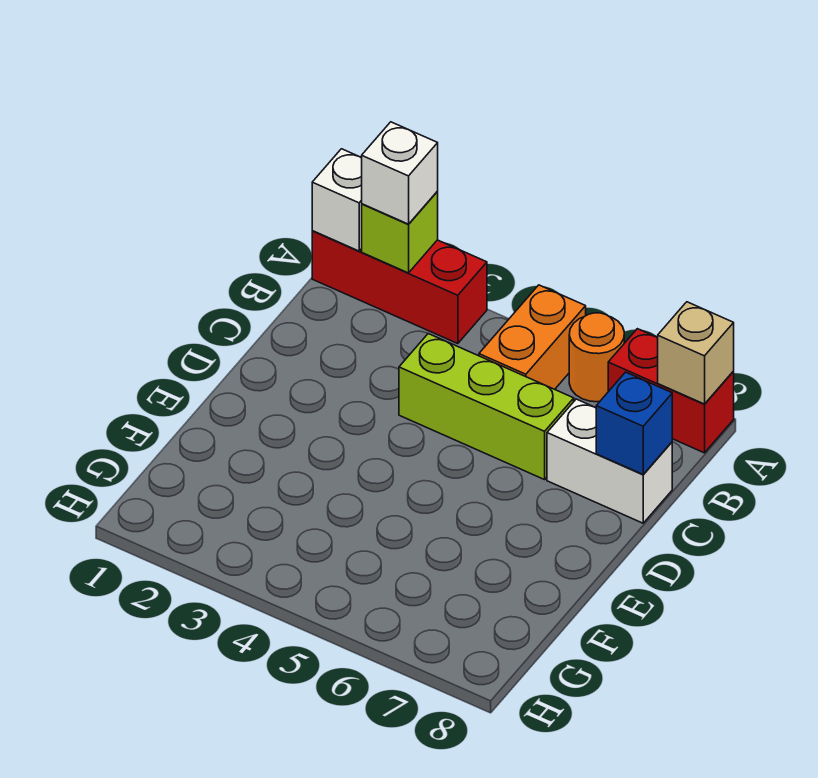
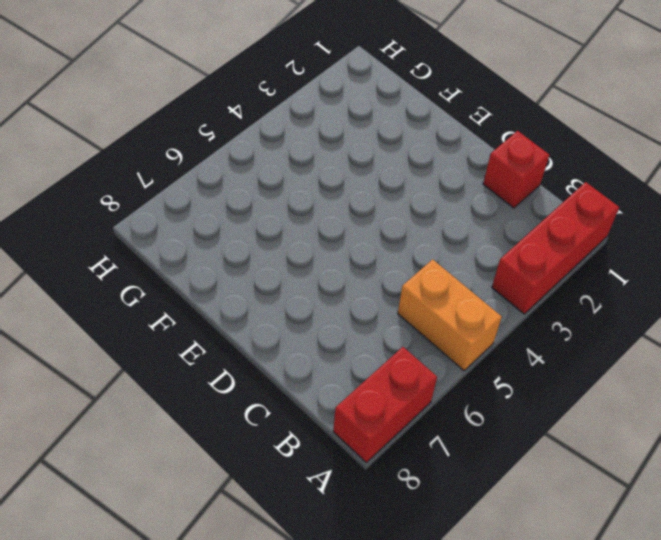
red brick C1 level 1 -> none
none -> orange round brick A6 level 1
none -> lime brick C4:C6 level 1

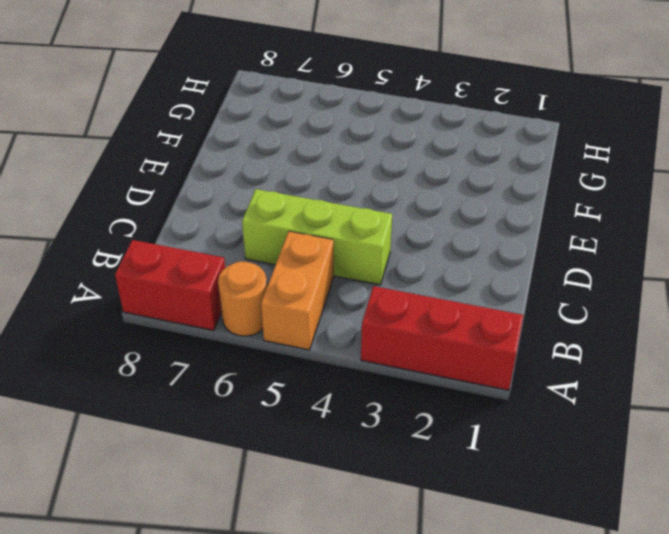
none -> white brick C7:C8 level 1
none -> white brick A1 level 2

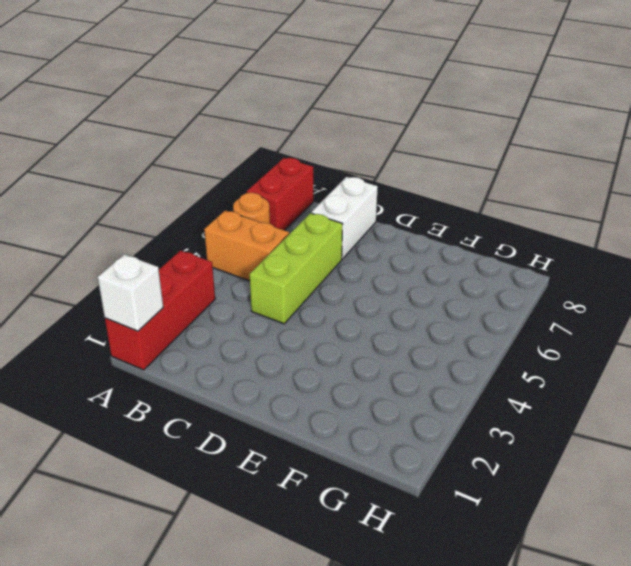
none -> lime brick A2 level 2
none -> tan brick A8 level 2

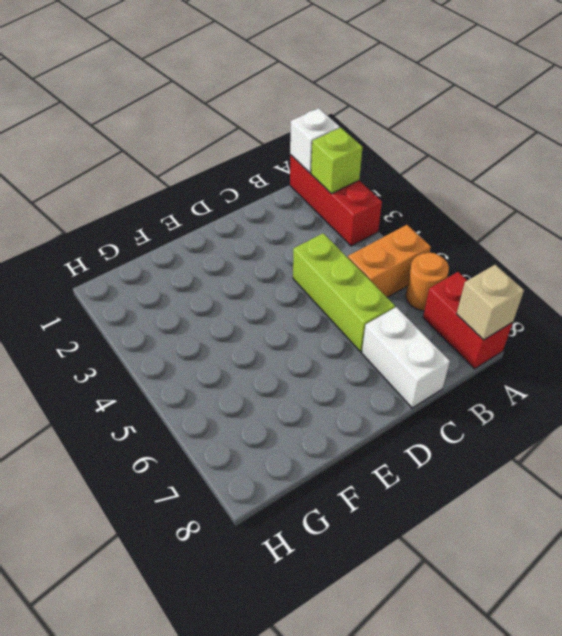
none -> blue brick C8 level 2
none -> white brick A2 level 3

